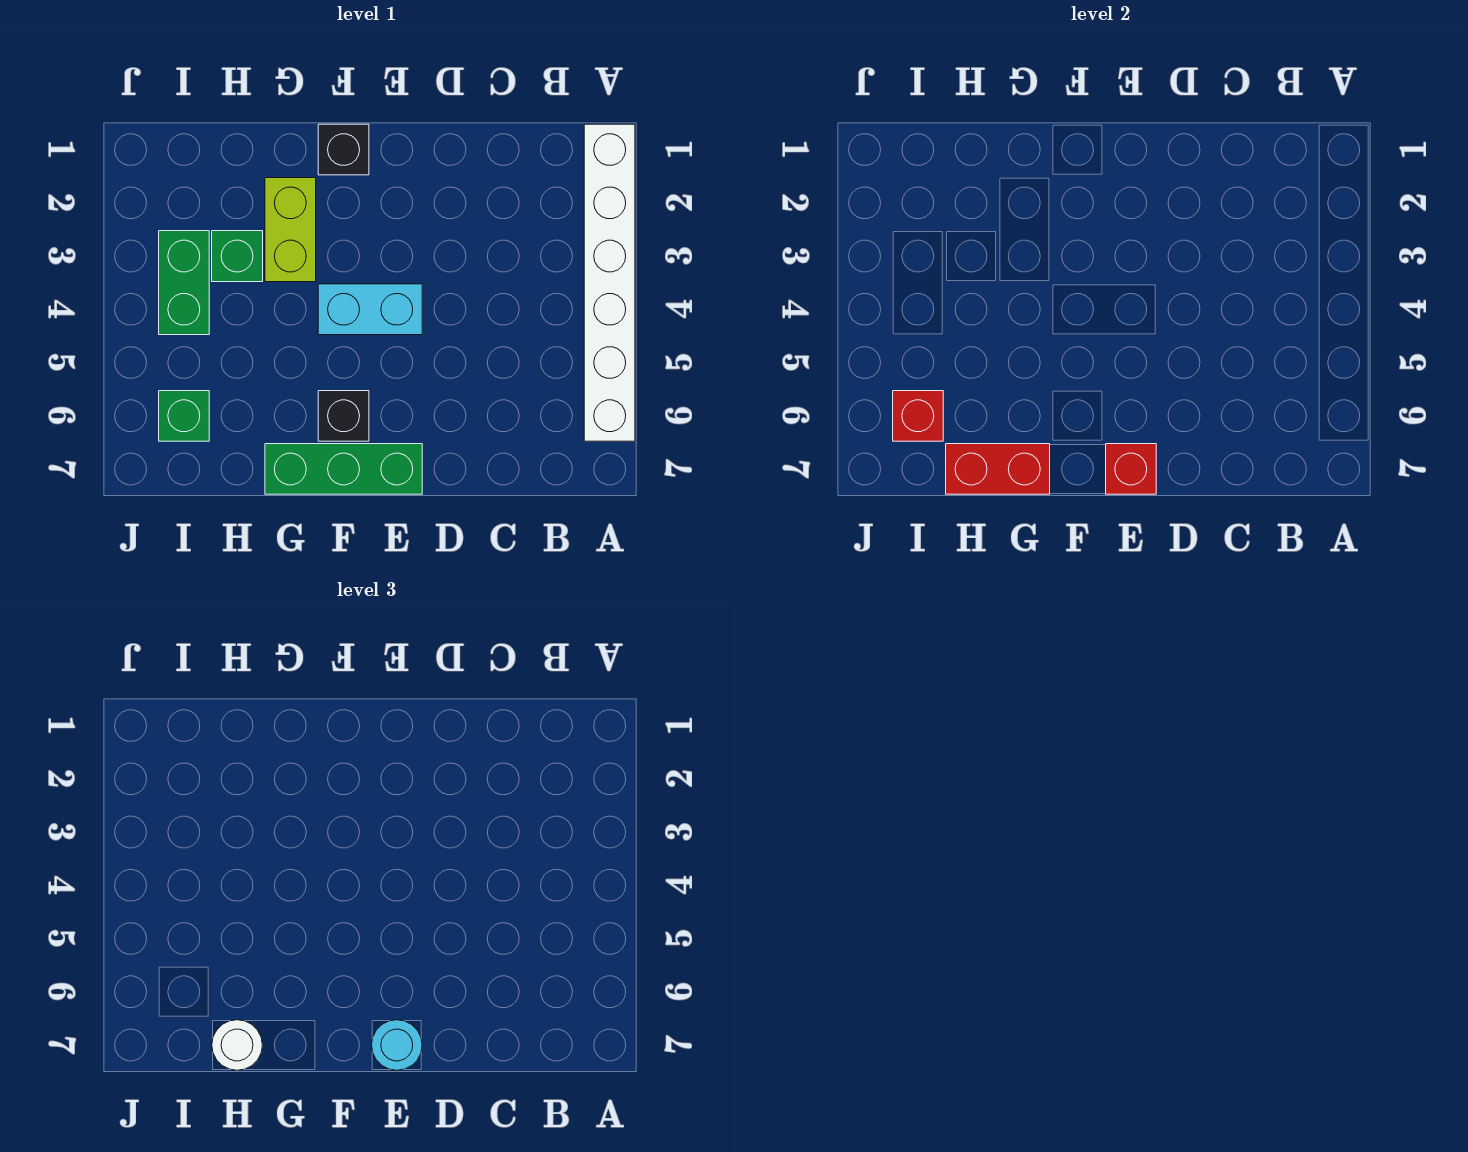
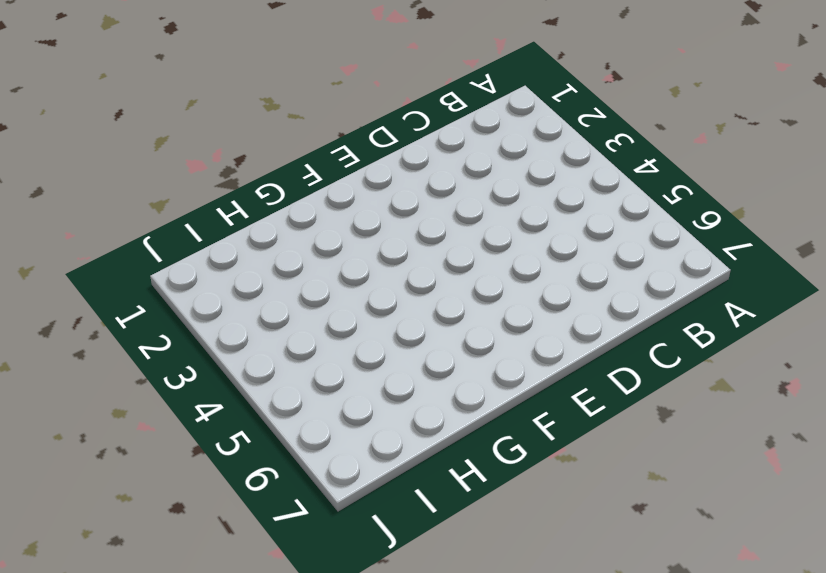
none -> white brick A1:A6 level 1
none -> cyan brick E4:F4 level 1
none -> green brick E7:G7 level 1

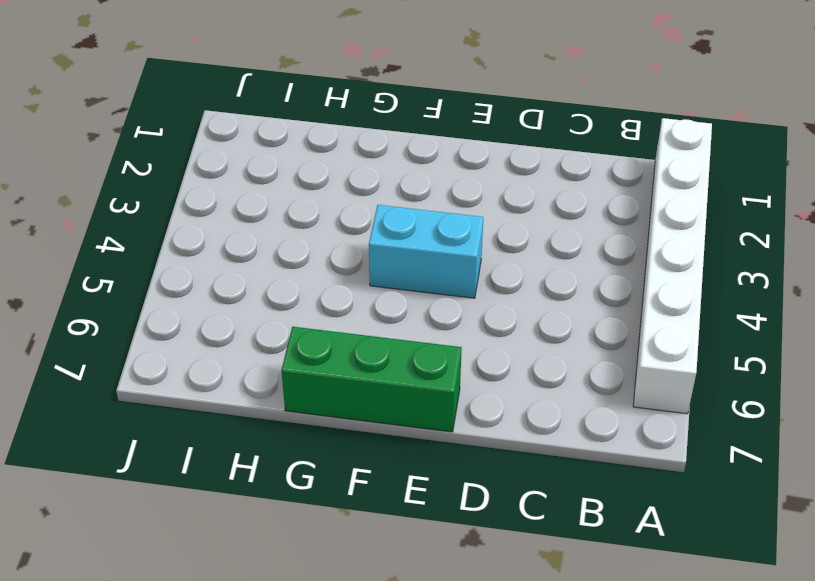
none -> black brick F1 level 1
none -> black brick F6 level 1
none -> lime brick G2:G3 level 1

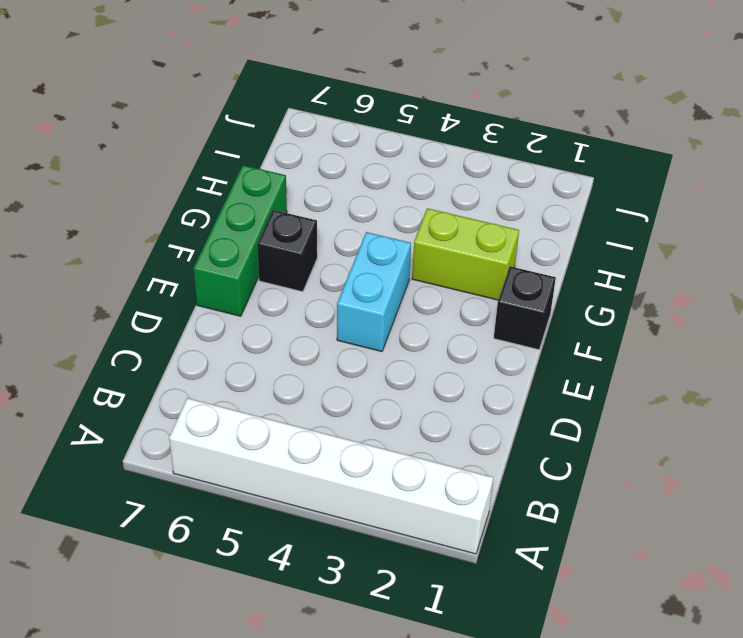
none -> green brick H3 level 1
none -> green brick I3:I4 level 1
none -> green brick I6 level 1

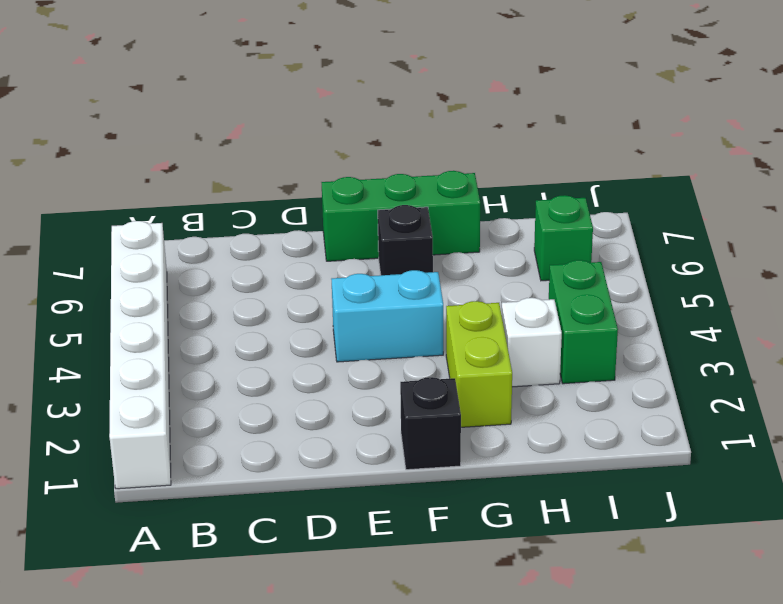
white brick H3 level 1 -> green brick H3 level 1
none -> red brick E7 level 2
none -> red brick G7:H7 level 2
none -> red brick I6 level 2

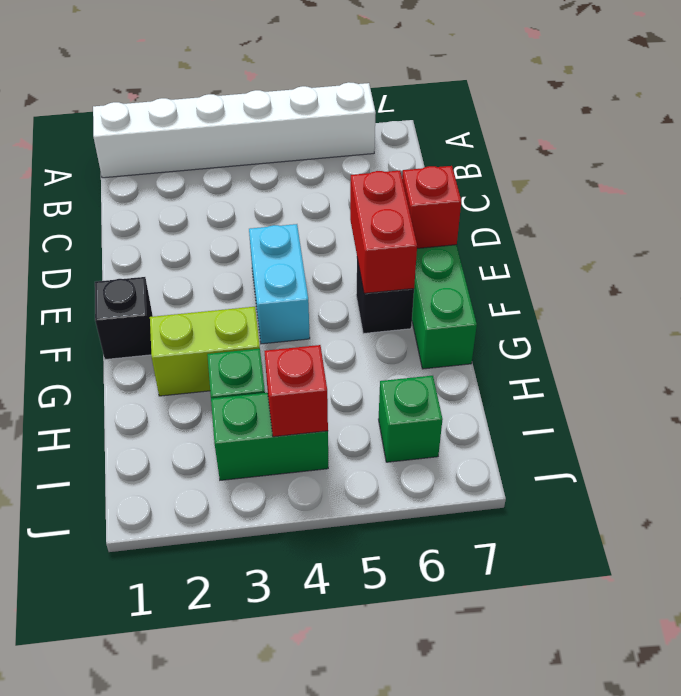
red brick E6:F6 level 2 -> red brick G7:H7 level 2
red brick I4 level 2 -> red brick I6 level 2
none -> cyan round brick E7 level 3
none -> white round brick H7 level 3

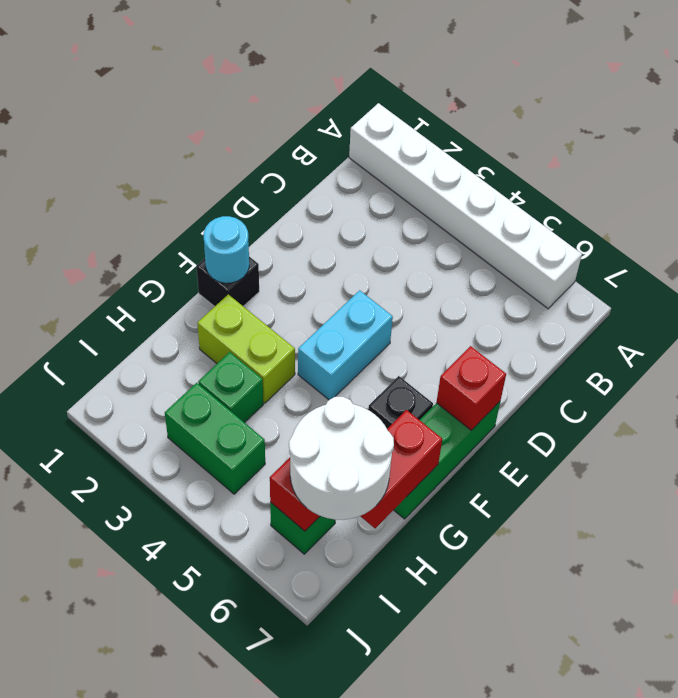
cyan round brick F1 level 2 -> cyan round brick E7 level 3
white round brick H6:I7 level 3 -> white round brick H7 level 3

